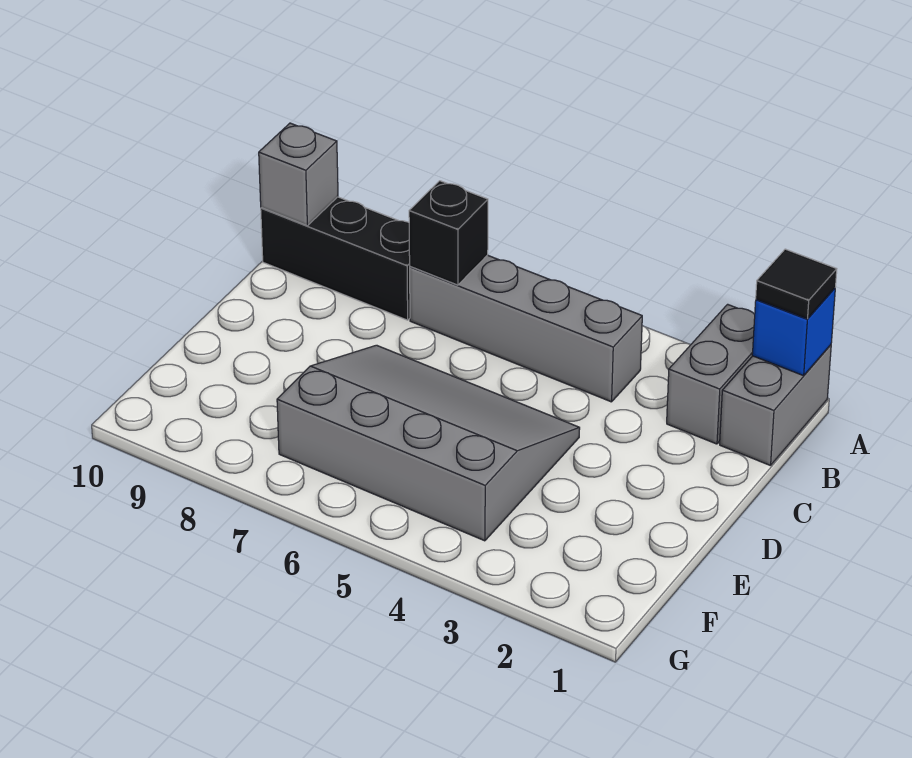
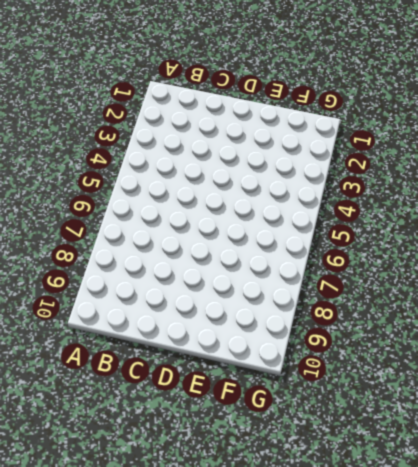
none -> grey brick A1:B1 level 1
none -> grey brick A2:B2 level 1

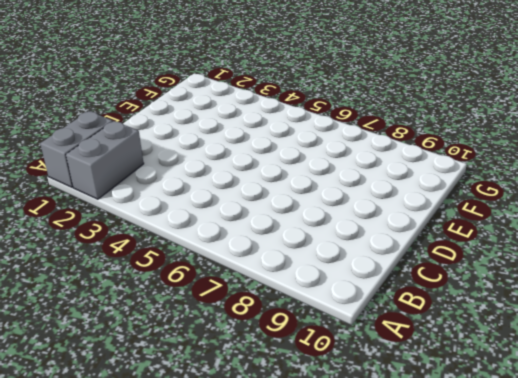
none -> grey brick B4:B7 level 1
none -> black brick B8:B10 level 1

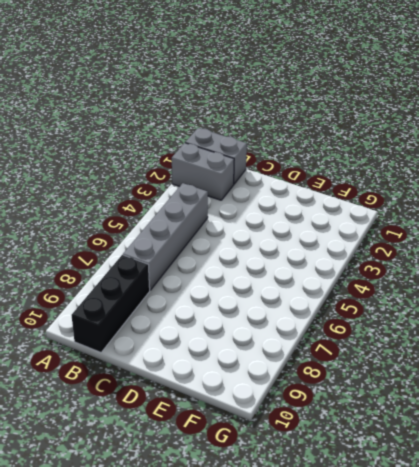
none -> grey slope D4:F7 level 1 top F
none -> blue brick A1 level 2

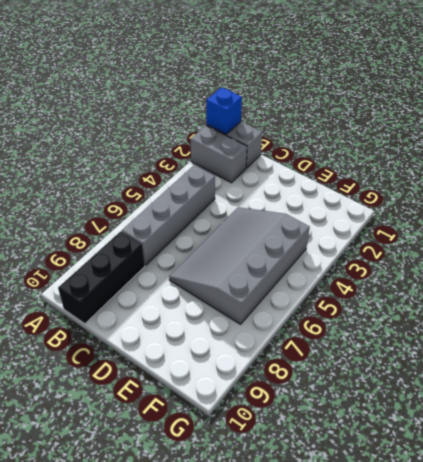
none -> black brick B7 level 2
none -> grey brick B10 level 2

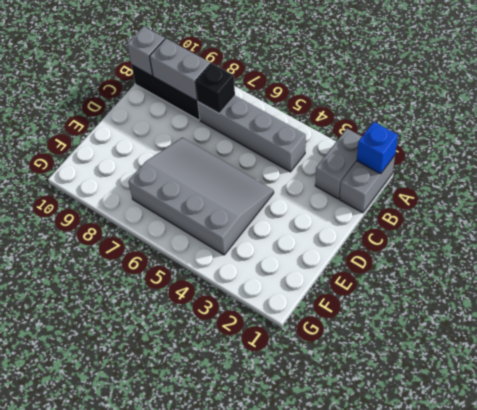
grey brick B8:B9 level 2 -> none
none -> black tile A1 level 3

